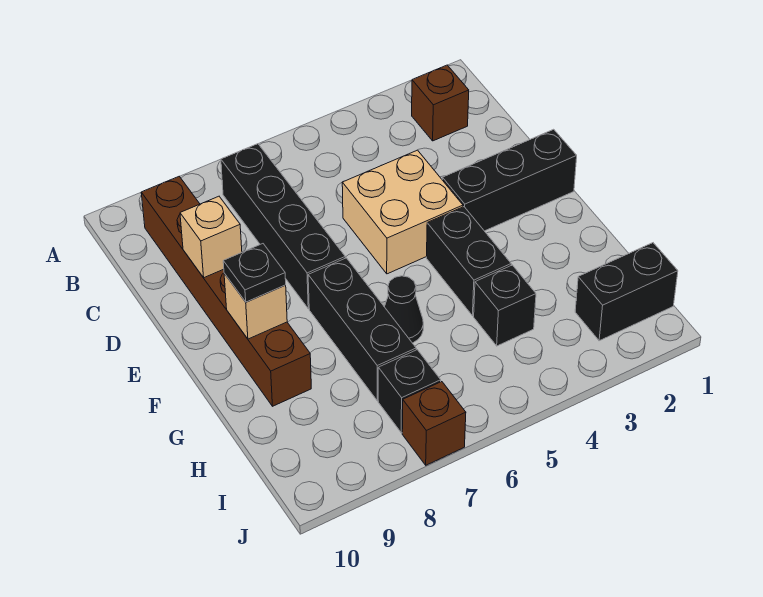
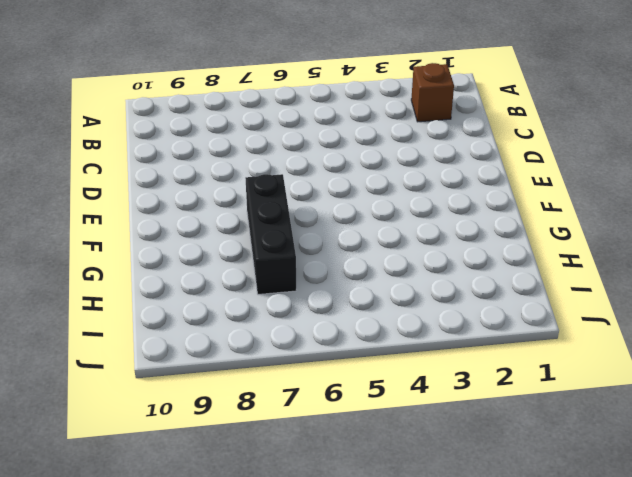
none -> black brick B7:E7 level 1
none -> brown brick B9:G9 level 1
none -> tan brick D4:E5 level 1

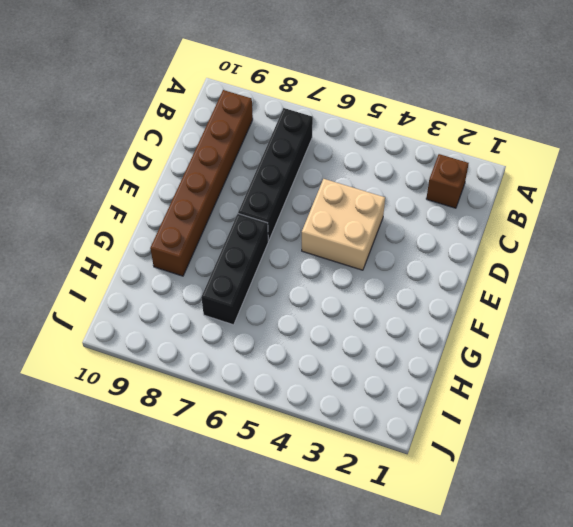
none -> black brick E1:E3 level 1
none -> black brick F4:G4 level 1
none -> black cone G6 level 1

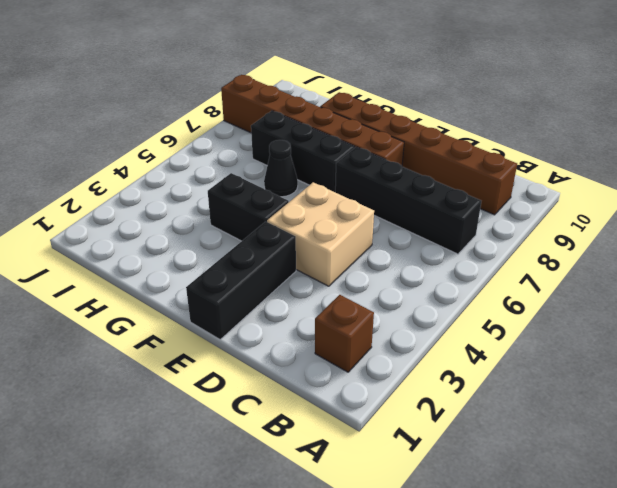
brown brick E8:J8 level 1 -> none
none -> black brick H4 level 1
none -> black brick I1:I2 level 1
none -> black brick I7 level 1

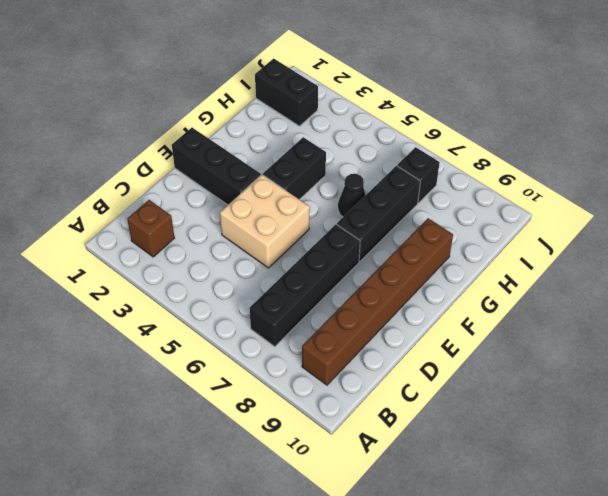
none -> black brick H4 level 1
none -> brown brick J7 level 1
none -> tan brick D9 level 2

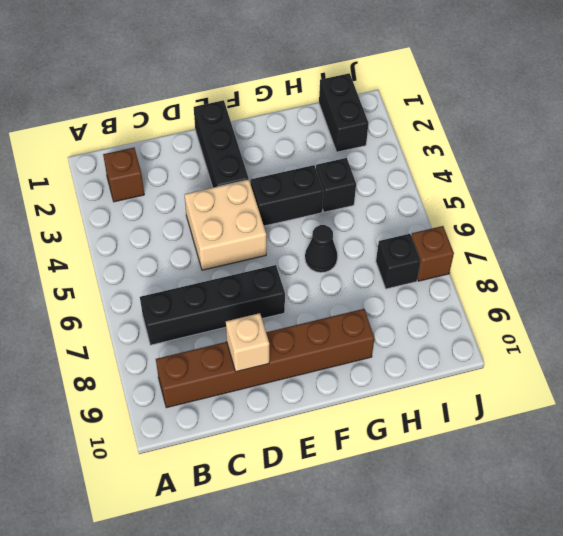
none -> black brick F7:H7 level 1
none -> tan brick F9 level 2
none -> black plate F9 level 3

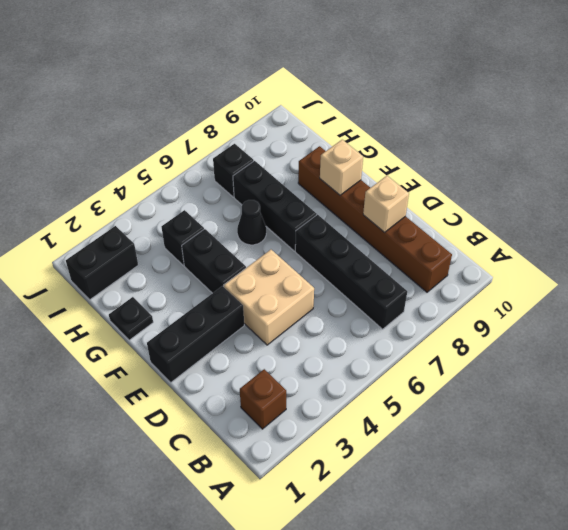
black plate G1 level 1 -> black plate F9 level 3
none -> brown brick J7 level 1

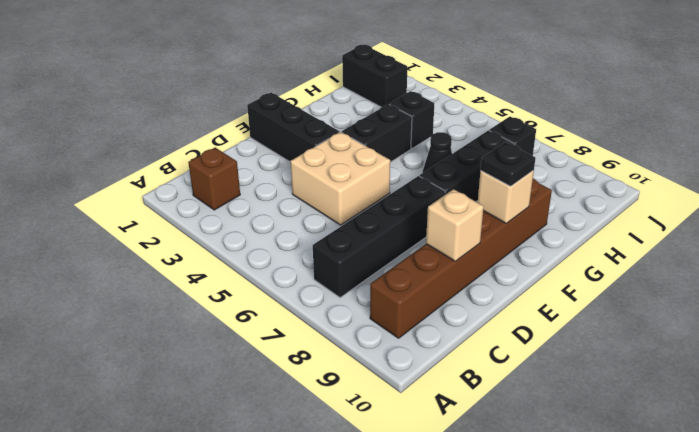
none -> brown brick J7 level 1

